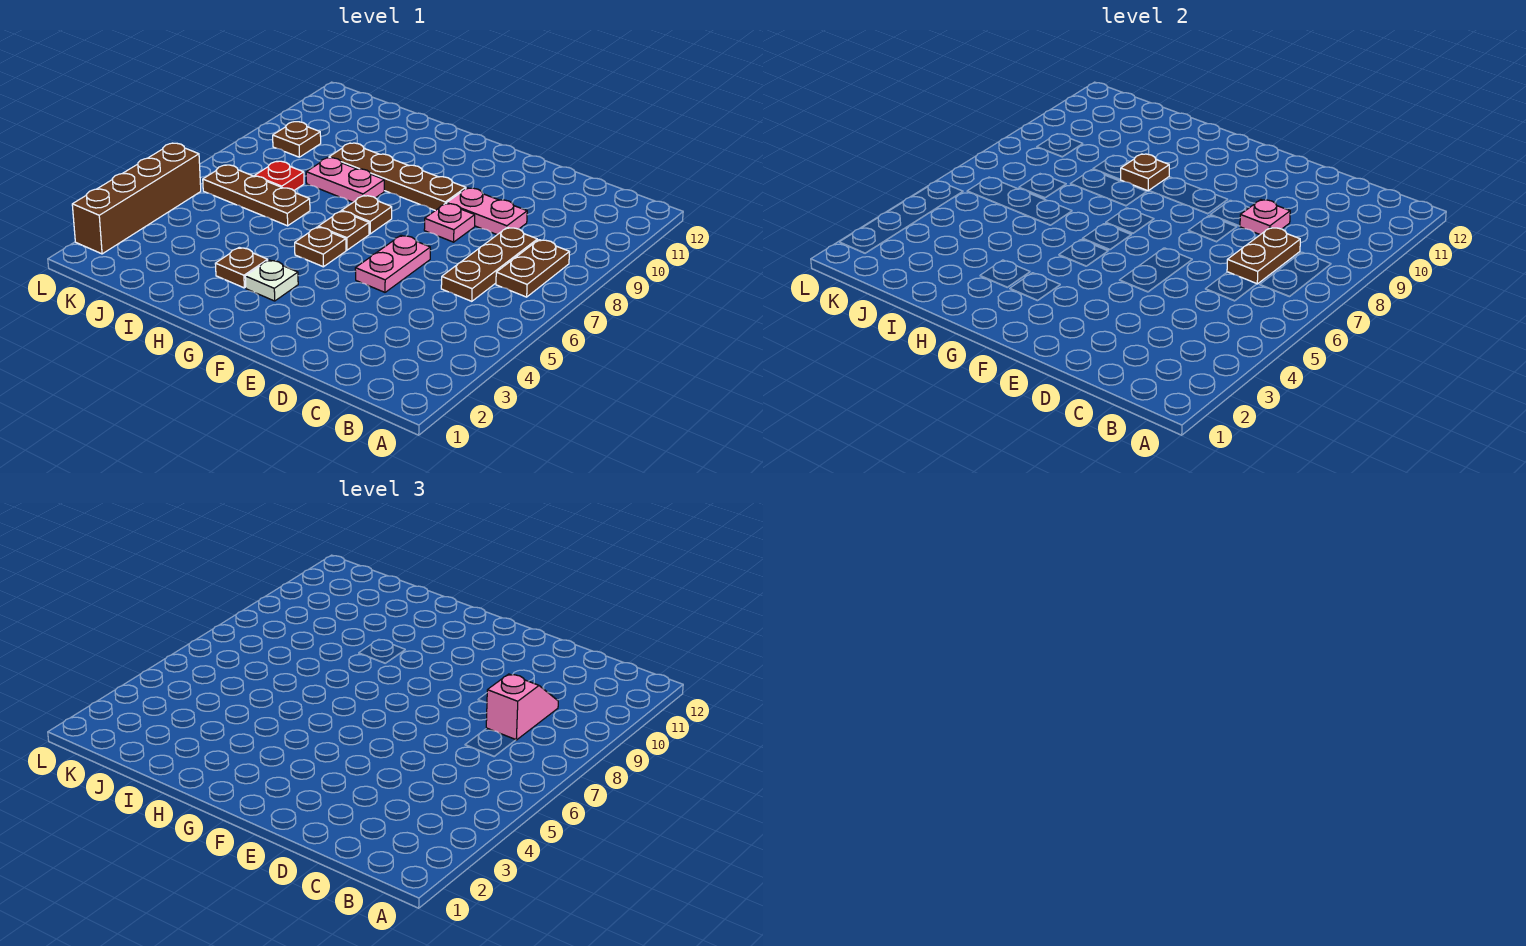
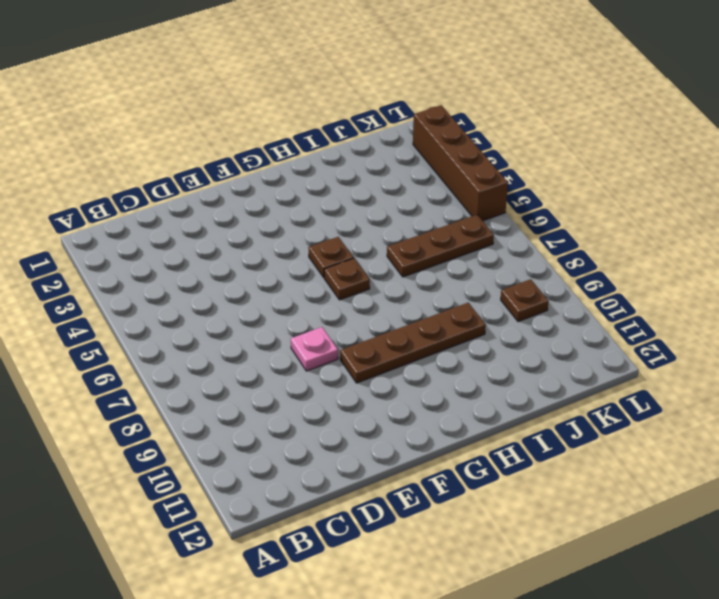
none -> brown plate B7:B8 level 1
none -> brown plate C6:C8 level 1
none -> pink plate D9:E9 level 1

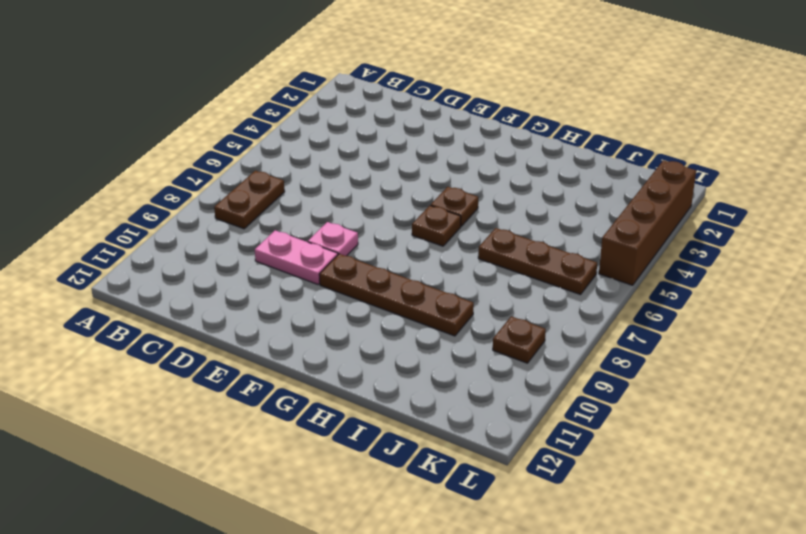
none -> brown plate C6:C8 level 1
none -> pink plate E5:E6 level 1
none -> white plate G3 level 1

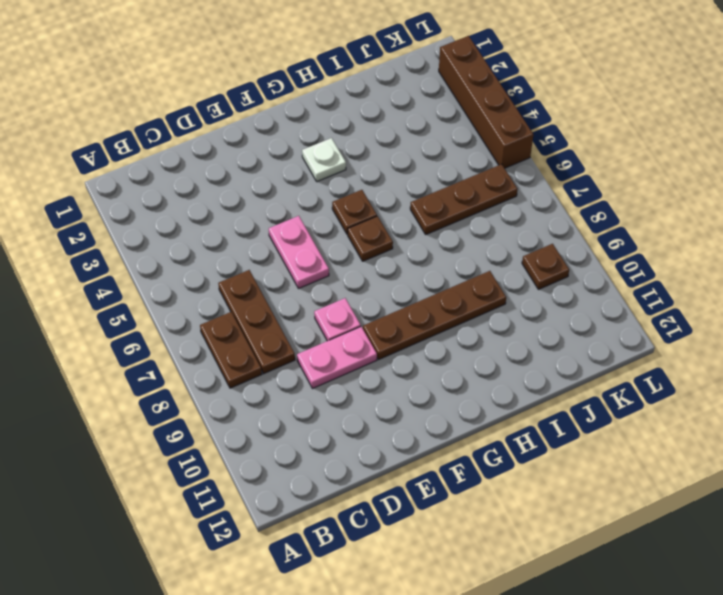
none -> brown plate G7 level 1
none -> brown plate H3 level 1
none -> pink plate H8:I8 level 1

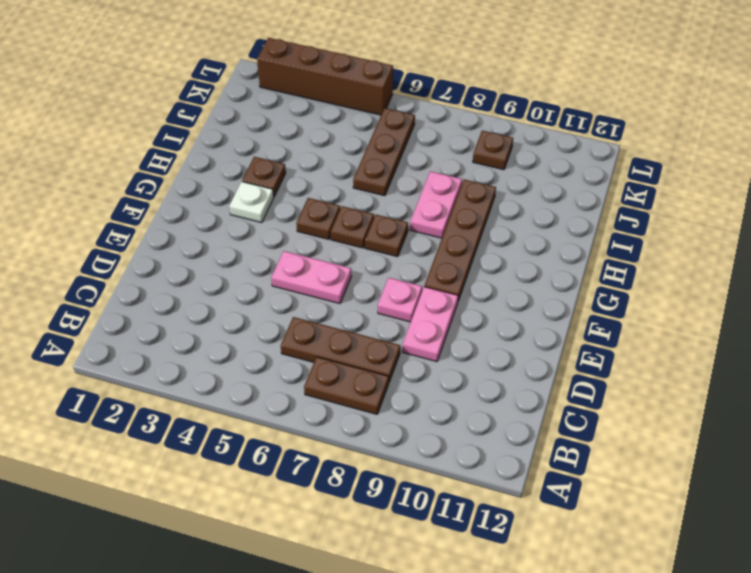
none -> red plate J7 level 1
none -> brown plate C7:C8 level 2
none -> pink plate D9 level 2

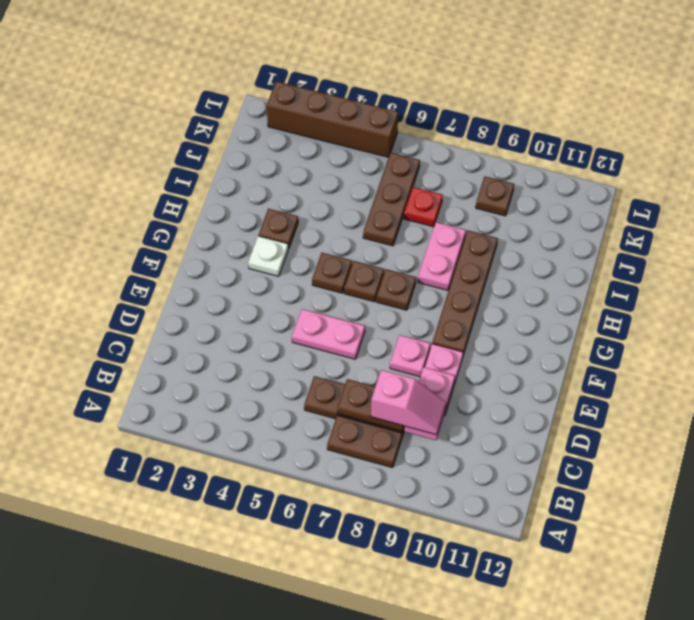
pink plate C9:D9 level 2 -> pink plate D9 level 2
none -> brown plate H9 level 2

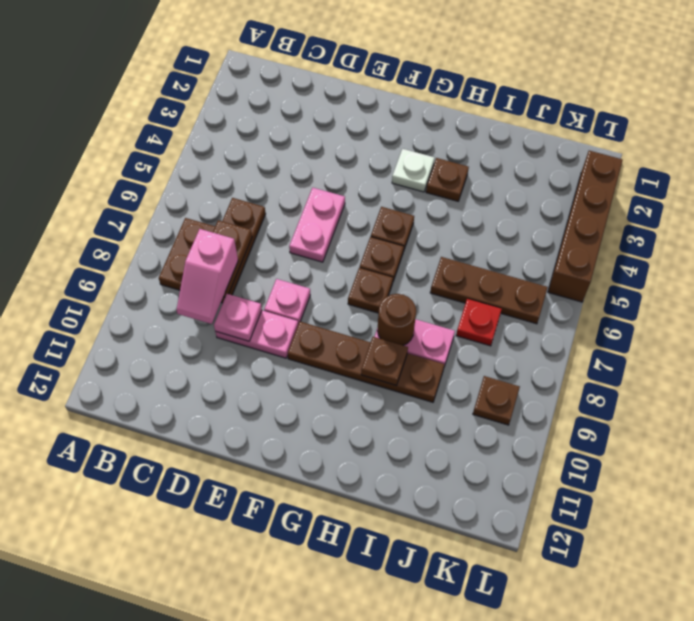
brown round brick H8 level 2 -> none

